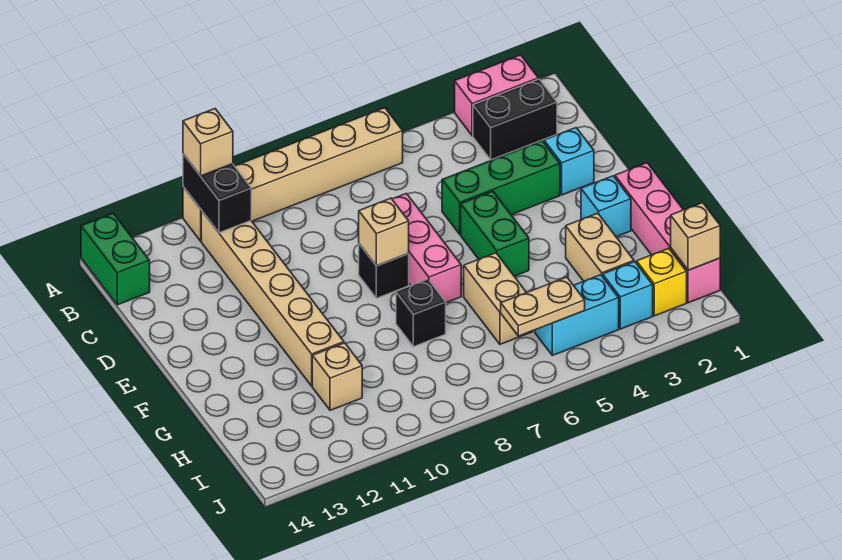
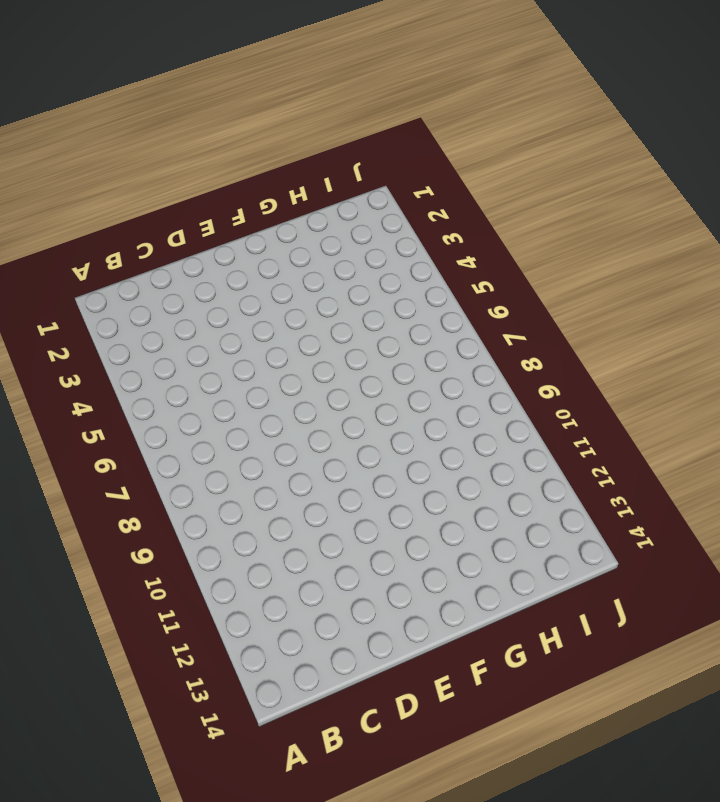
none -> pink brick A2:A3 level 1
none -> tan brick A6:A11 level 1
none -> green brick A14:B14 level 1

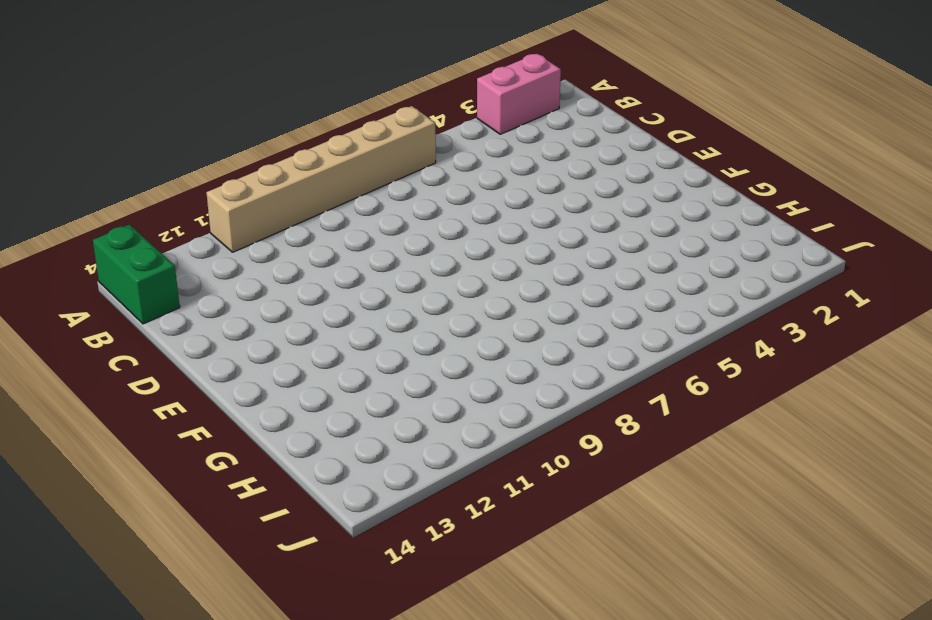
none -> black brick B2:B3 level 1
none -> tan brick B11:G11 level 1
none -> cyan brick D2 level 1

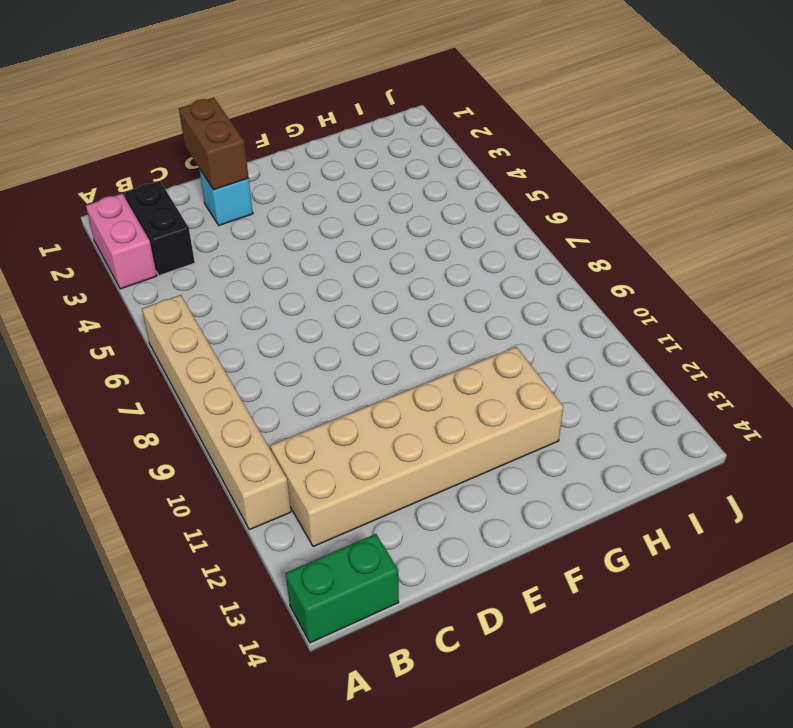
tan brick B11:G12 level 1 -> tan brick B11:G11 level 1
brown brick D1:D2 level 2 -> none
none -> green brick D3:D5 level 1
none -> pink brick D7:F7 level 1
none -> green brick E5:F5 level 1

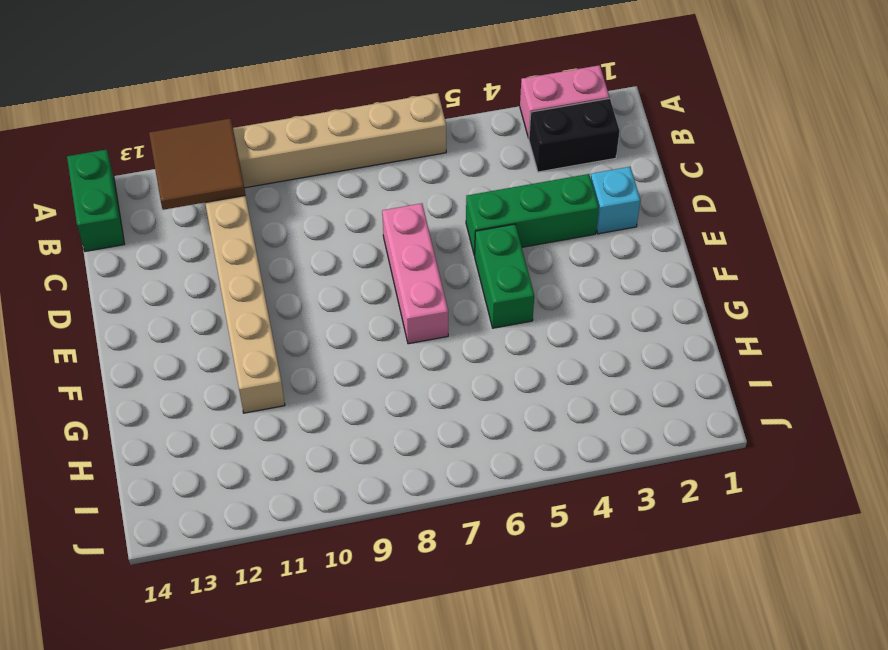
brown tile A11:B12 level 2 -> black brick A11:B11 level 2
none -> black brick E8 level 1
none -> pink brick F1:I1 level 1
none -> cyan brick F2 level 1

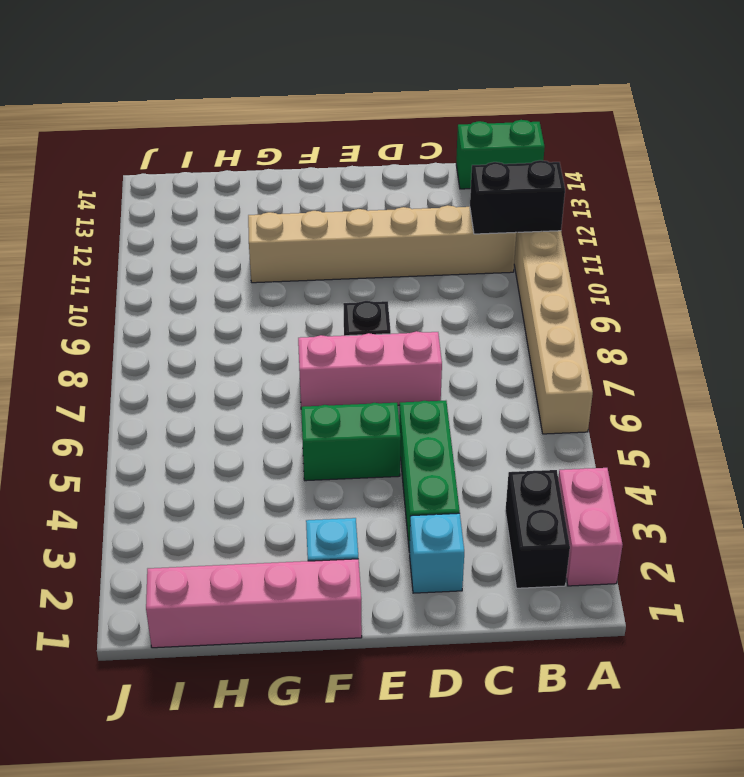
none -> tan brick G3:H3 level 1
none -> tan brick G6:H6 level 1
none -> black brick G8 level 1

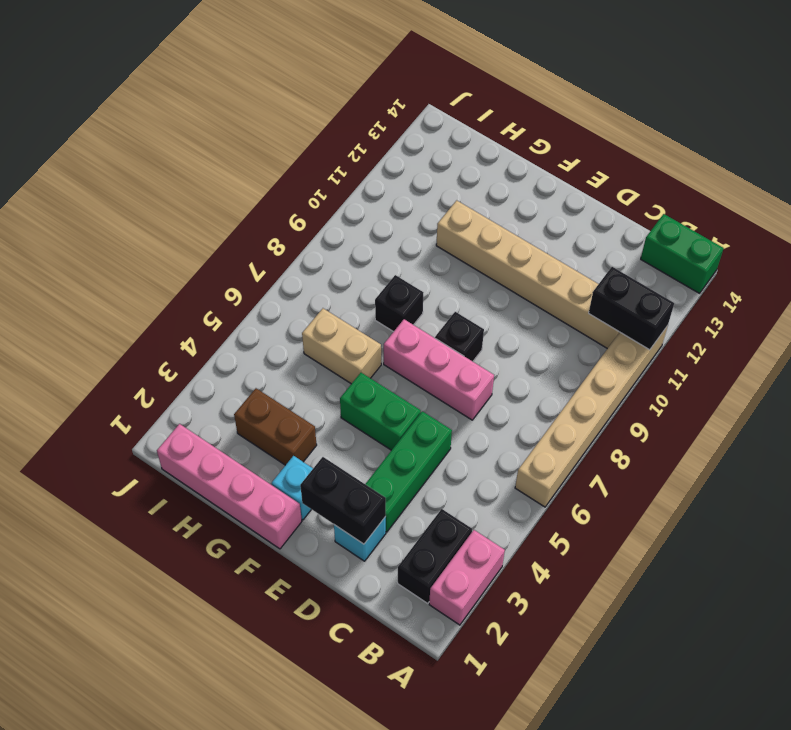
black brick D2:E2 level 2 -> none
brown brick G3:H3 level 1 -> tan brick G3:H3 level 1
none -> tan brick H11 level 1
none -> yellow brick I2 level 1
none -> cyan brick I3 level 1

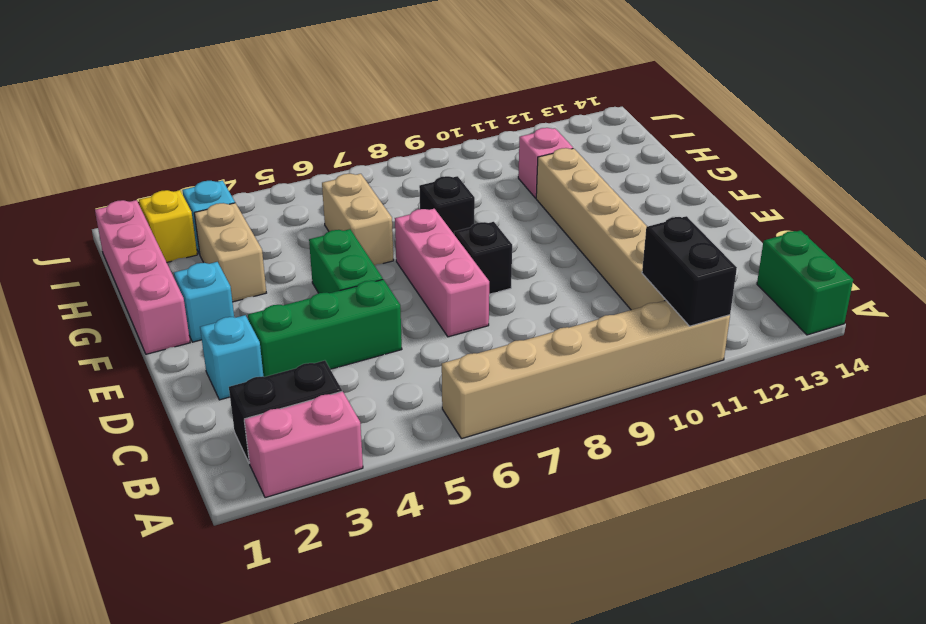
pink brick H11 level 1 -> tan brick H11 level 1
none -> cyan brick I4:I5 level 1
none -> tan brick E8 level 2
none -> tan brick I1 level 2

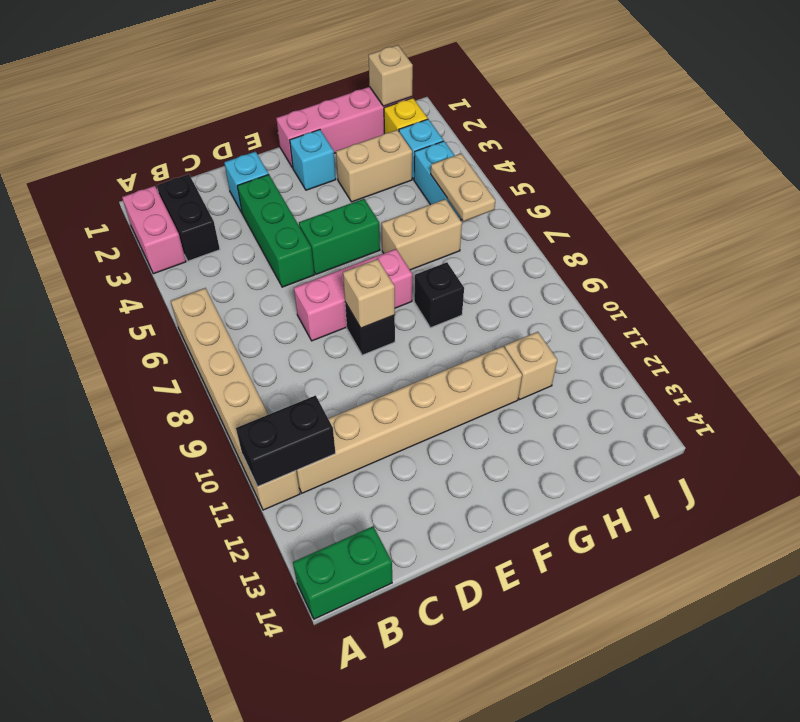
none -> tan brick A11 level 3

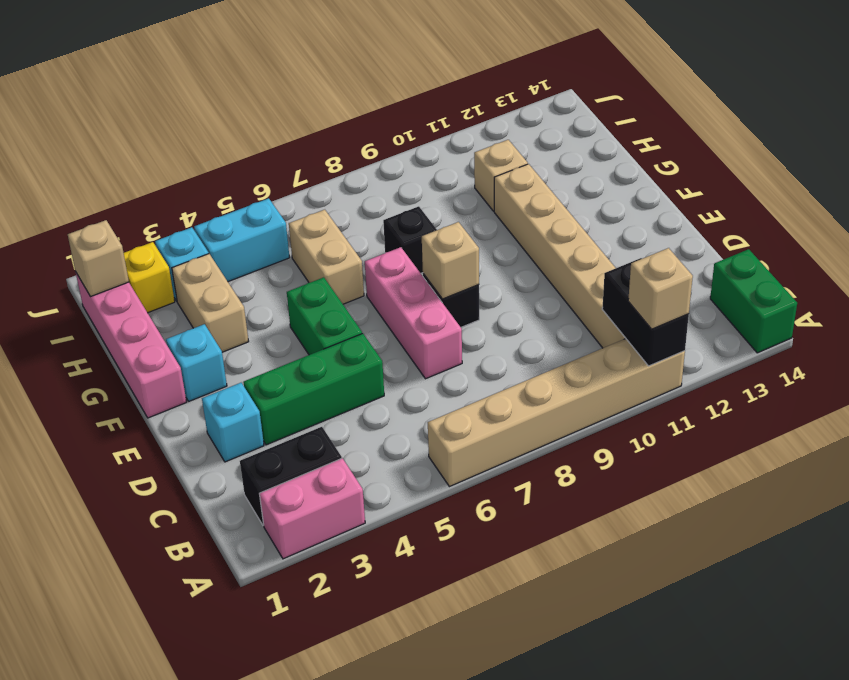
none -> tan plate I5:I6 level 2

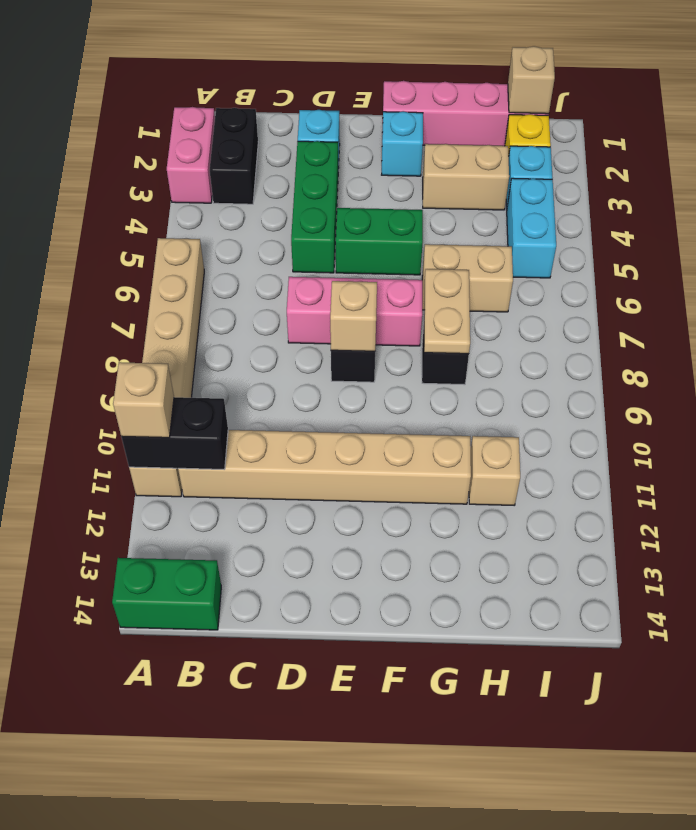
tan plate G7:G8 level 2 -> tan plate I5:I6 level 2

